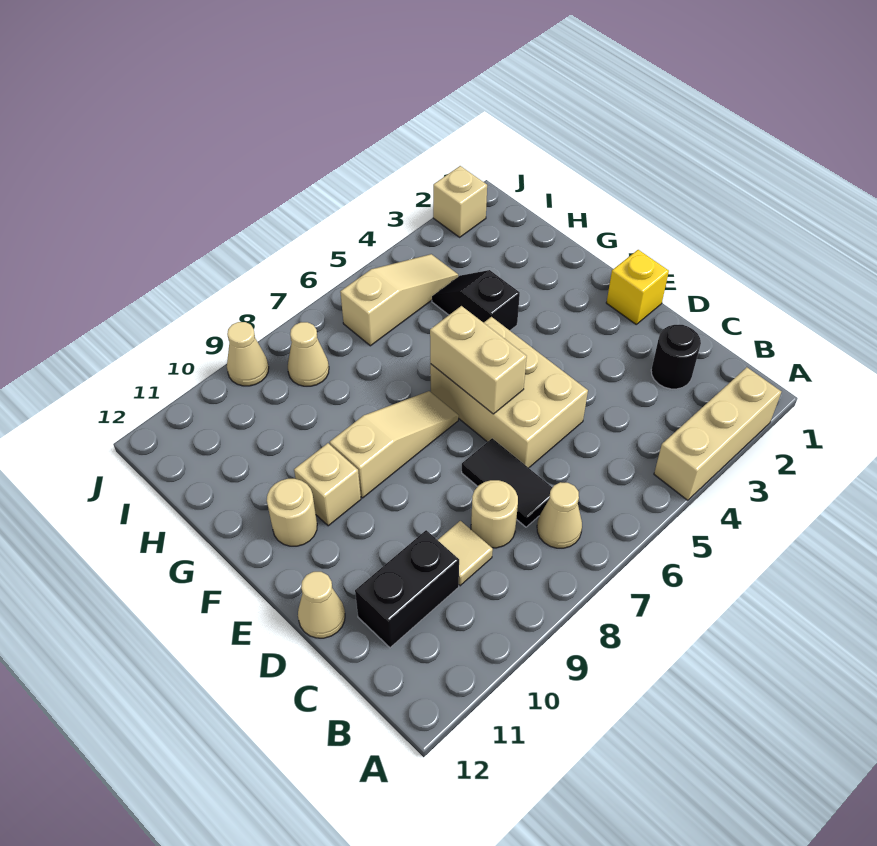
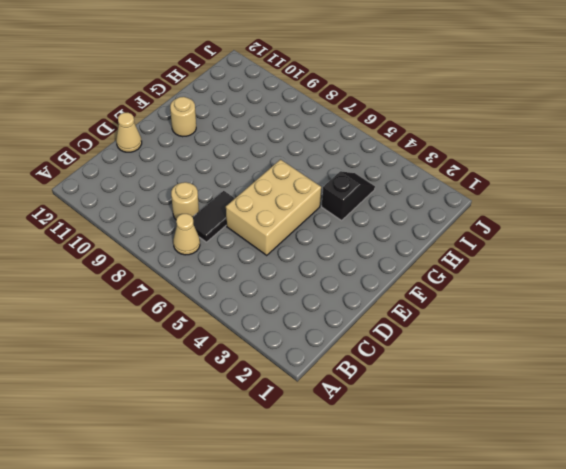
none -> tan brick A2:A4 level 1
none -> black round brick C2 level 1
none -> tan tile C9 level 1

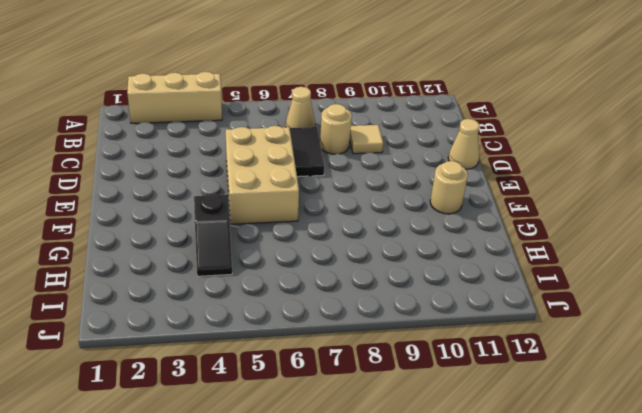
none -> black round brick C2 level 1
none -> black brick C10:C11 level 1
none -> yellow brick E1 level 1

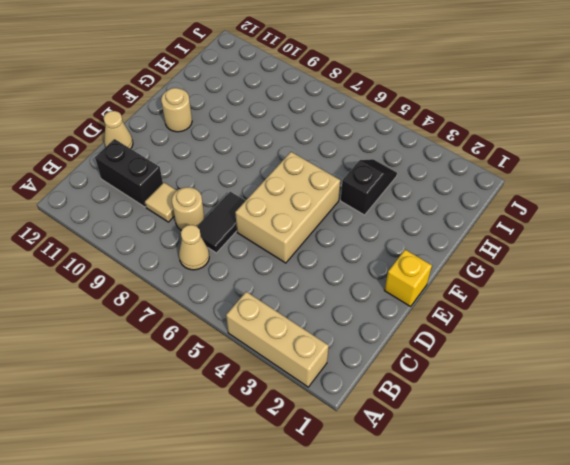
none -> black round brick C2 level 1
none -> tan slope F7:F9 level 1 top 9
none -> tan brick F10 level 1

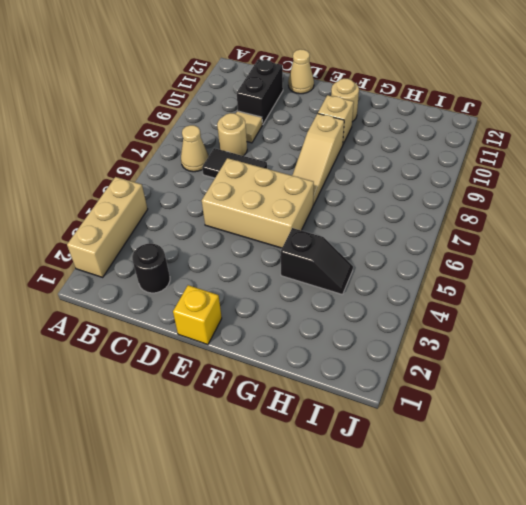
none -> tan slope I4:I6 level 1 top 6
none -> tan cone I8 level 1
none -> tan brick J2 level 1

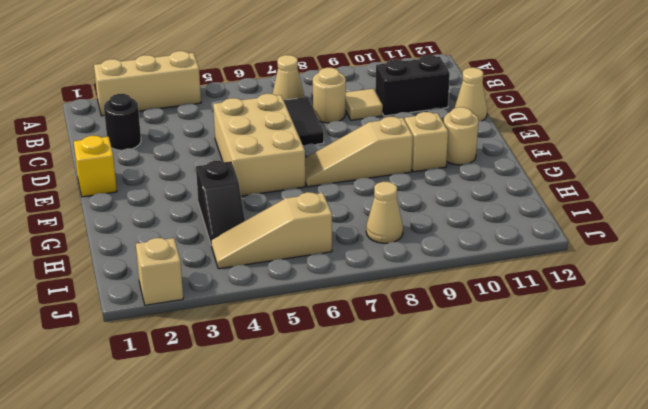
none -> tan cone J9 level 1
none -> tan brick E6:F6 level 2

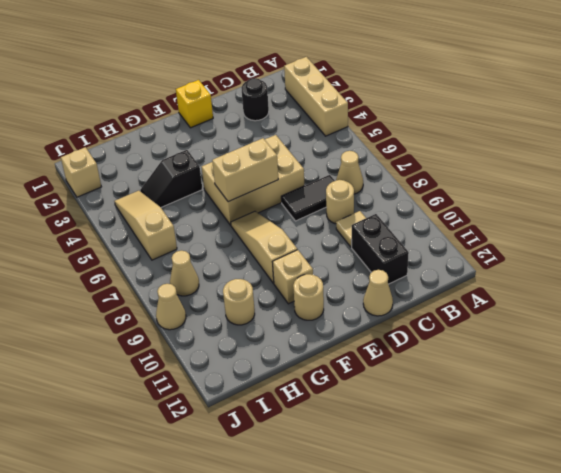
tan round brick H10 level 1 -> none

